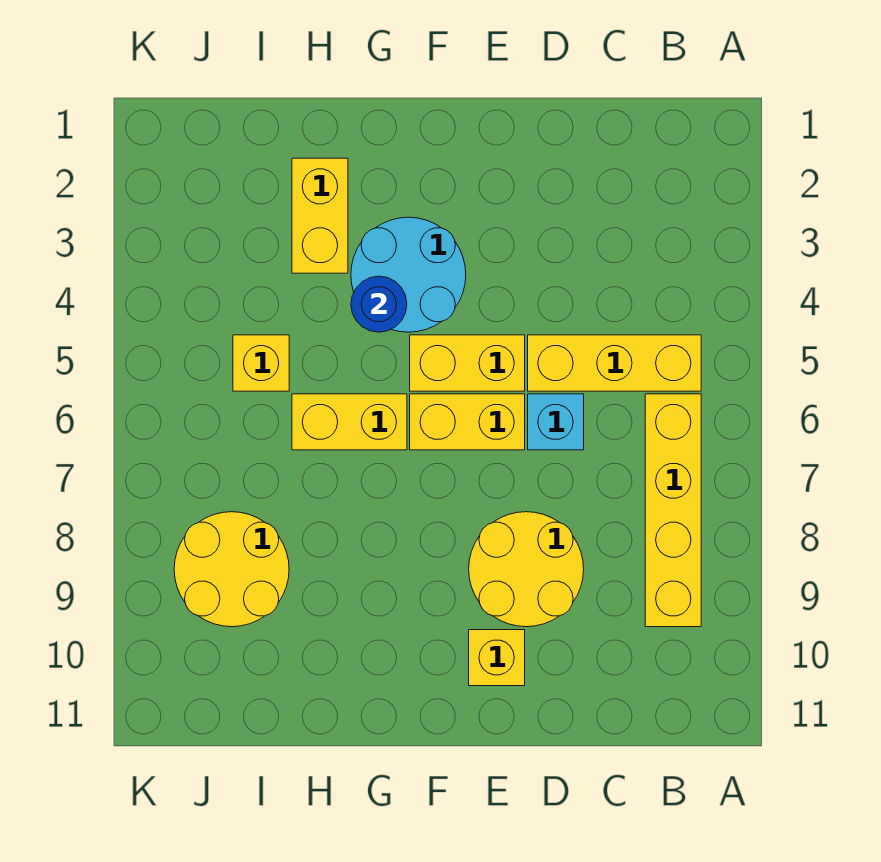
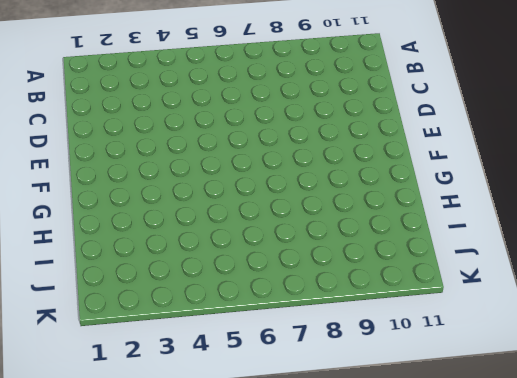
none -> yellow brick B5:D5 level 1
none -> yellow brick B6:B9 level 1
none -> cyan brick D6 level 1

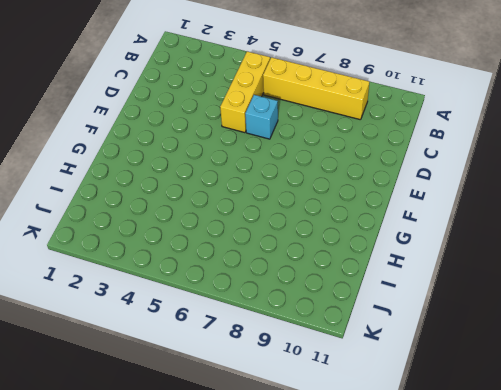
none -> yellow round brick D8:E9 level 1
none -> yellow brick E5:F5 level 1
none -> yellow brick E6:F6 level 1

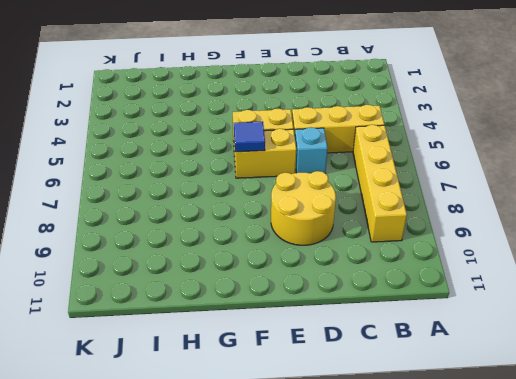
blue tile F6 level 2 -> none
none -> yellow brick E10 level 1
none -> cyan round brick F3:G4 level 1
none -> yellow brick G6:H6 level 1

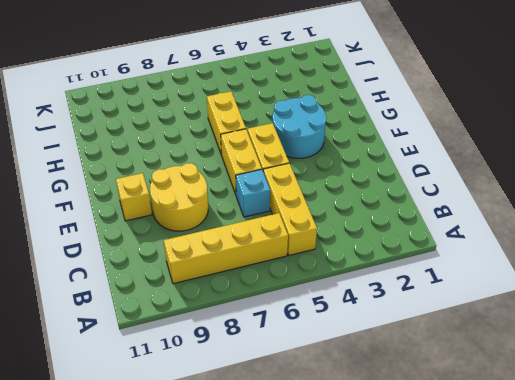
none -> yellow brick H2:H3 level 1
none -> yellow brick I5 level 1
none -> yellow round brick I8:J9 level 1

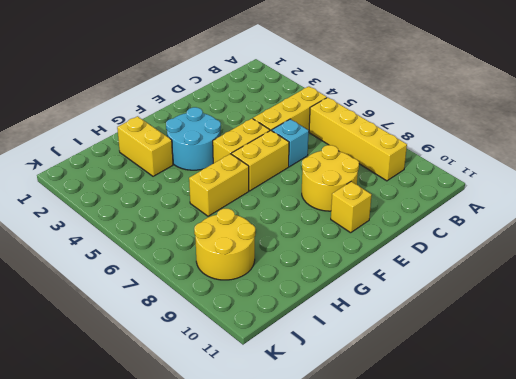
none -> yellow brick I5 level 1
none -> blue round brick G4 level 2

